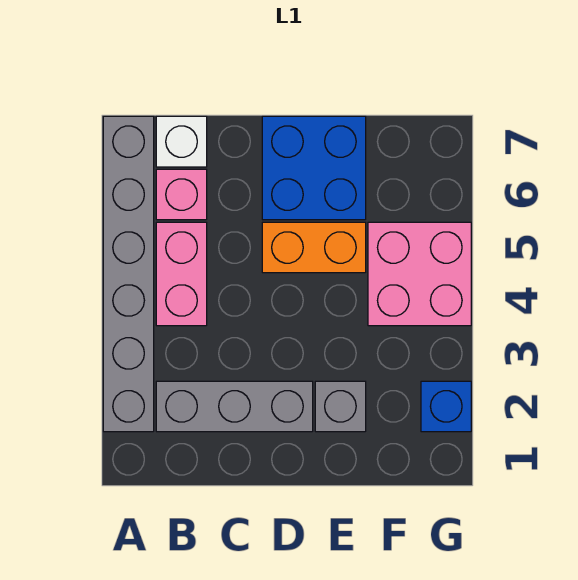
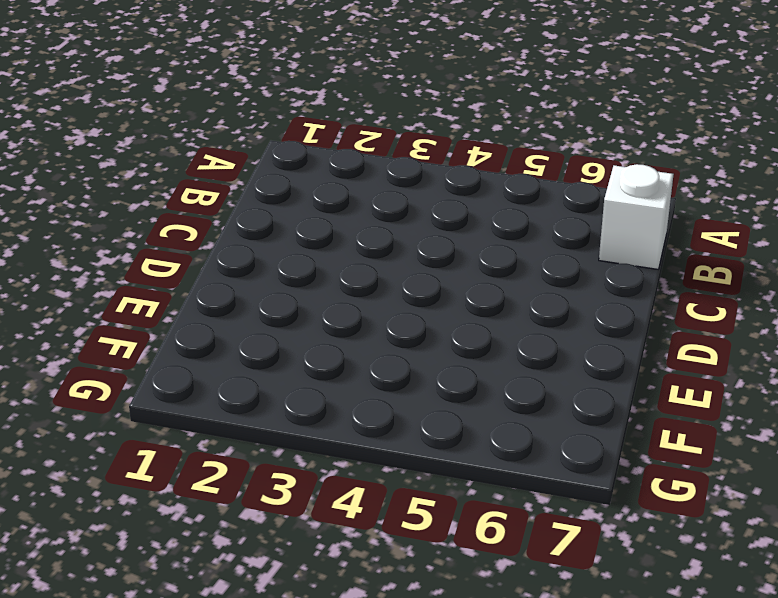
none -> grey brick A2:A7 level 1
none -> grey brick B2:D2 level 1

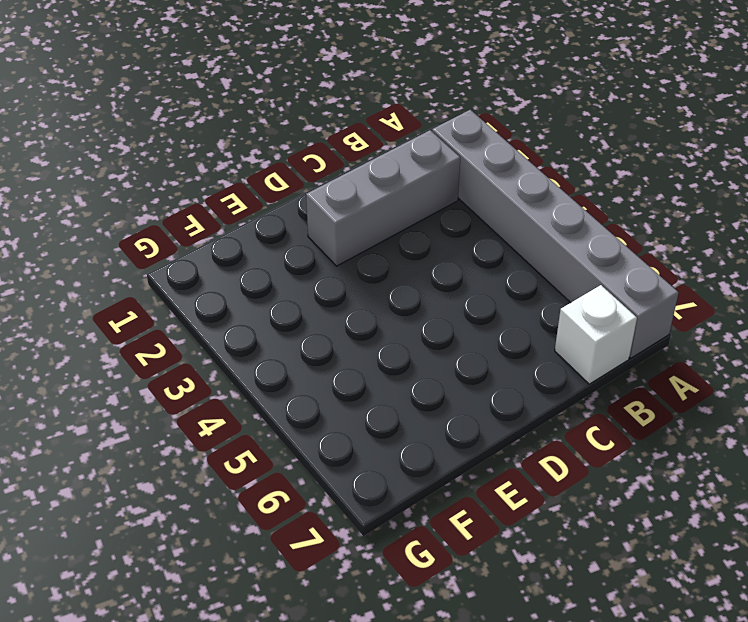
none -> pink brick B4:B5 level 1
none -> pink brick B6 level 1

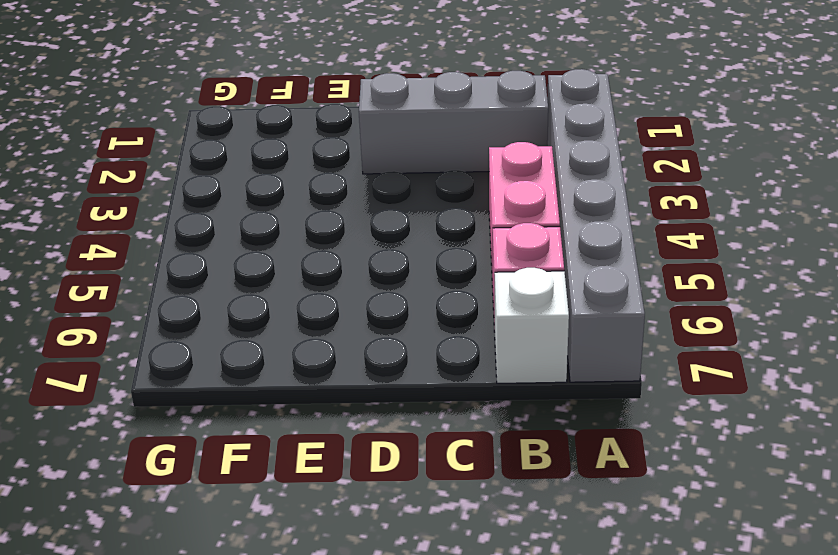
none -> orange brick D5:E5 level 1
none -> blue brick D6:E7 level 1

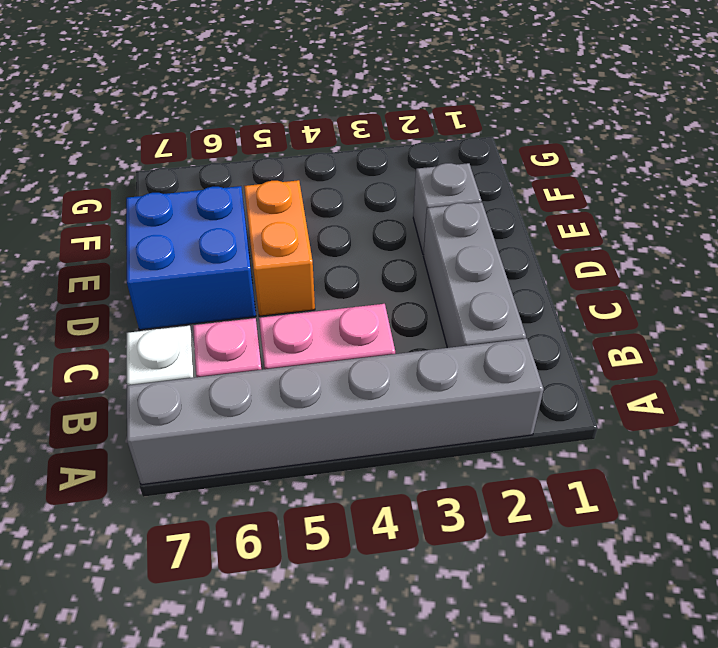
none -> pink brick F4:G5 level 1
none -> blue brick G2 level 1

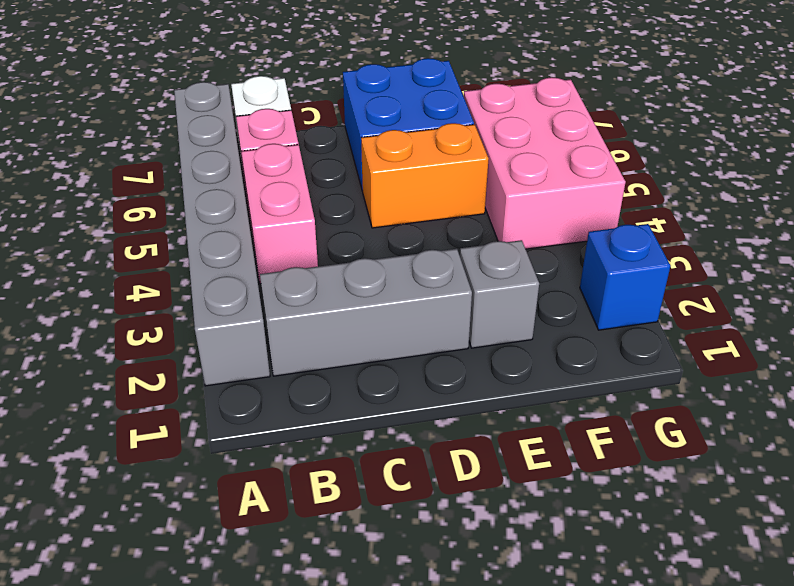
pink brick F4:G6 level 1 -> pink brick F4:G5 level 1

